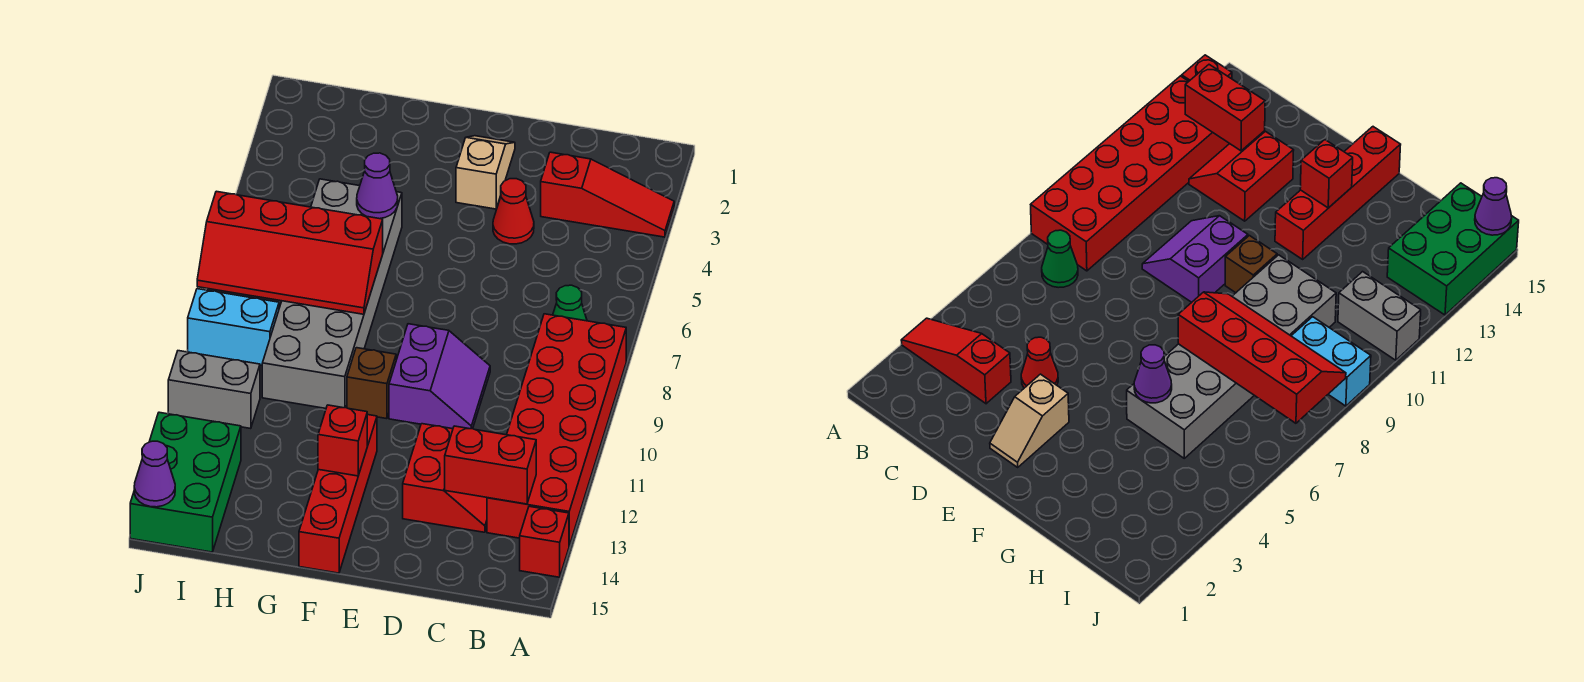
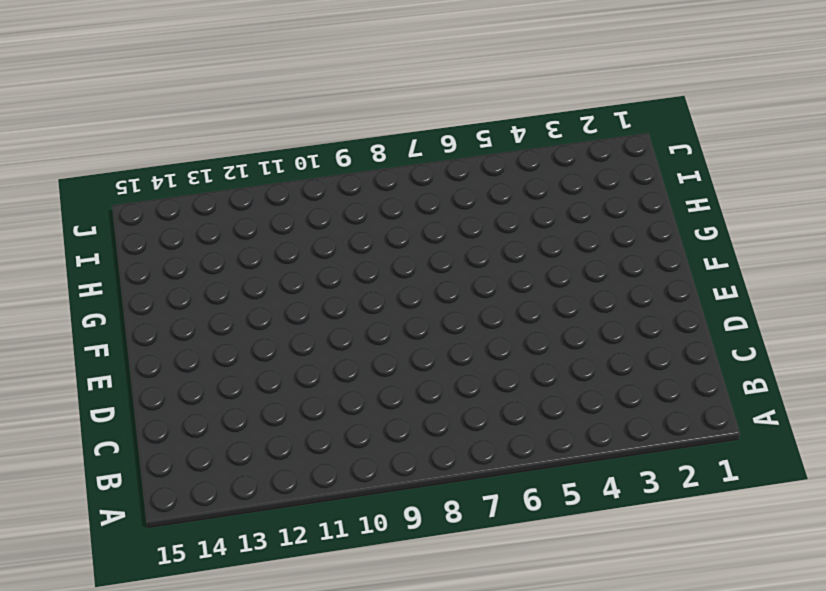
none -> red slope A3:C3 level 1 top C
none -> red brick A8:B13 level 1
none -> red brick A14 level 1

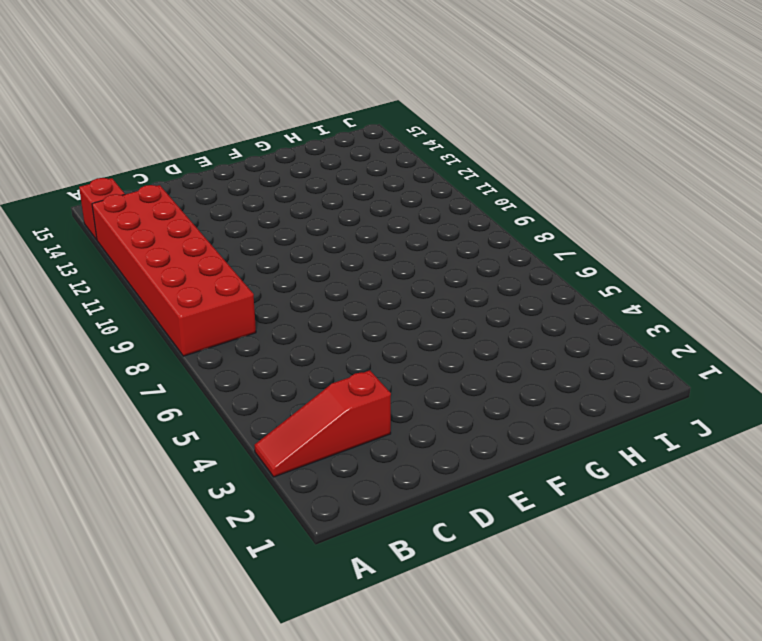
none -> green cone B7 level 1
none -> red slope C12:D13 level 1 top D
none -> red cone D4 level 1

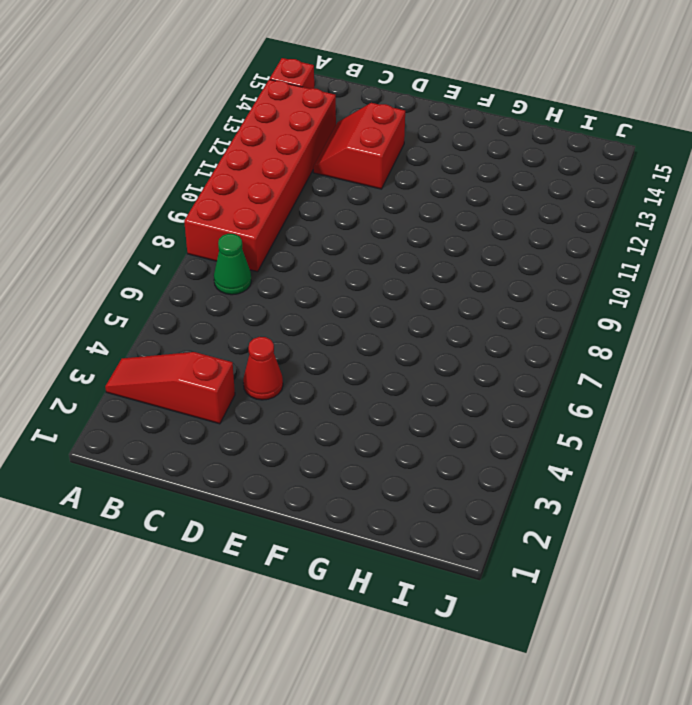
none -> purple slope D9:E10 level 1 top E
none -> tan slope E2:E3 level 1 top 3
none -> brown brick F10 level 1

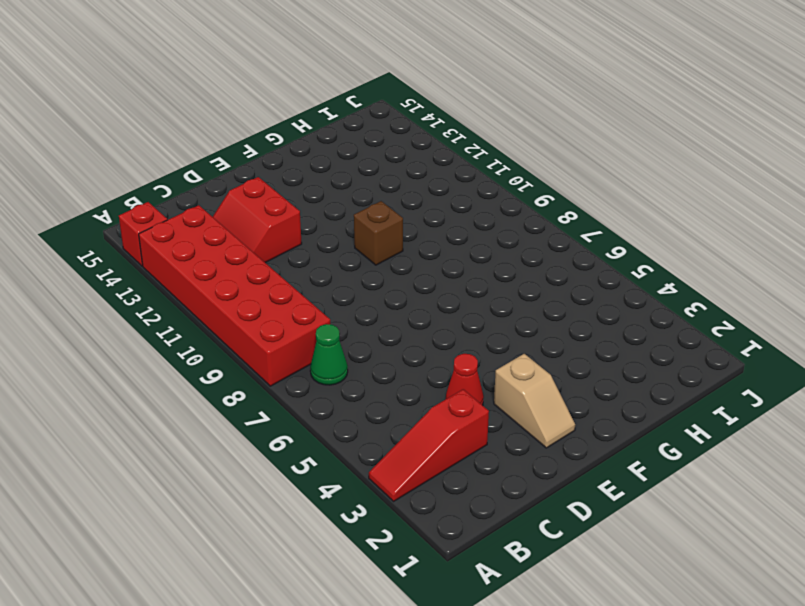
none -> purple slope D9:E10 level 1 top E
none -> red brick F12:F15 level 1
none -> grey brick G5:H10 level 1

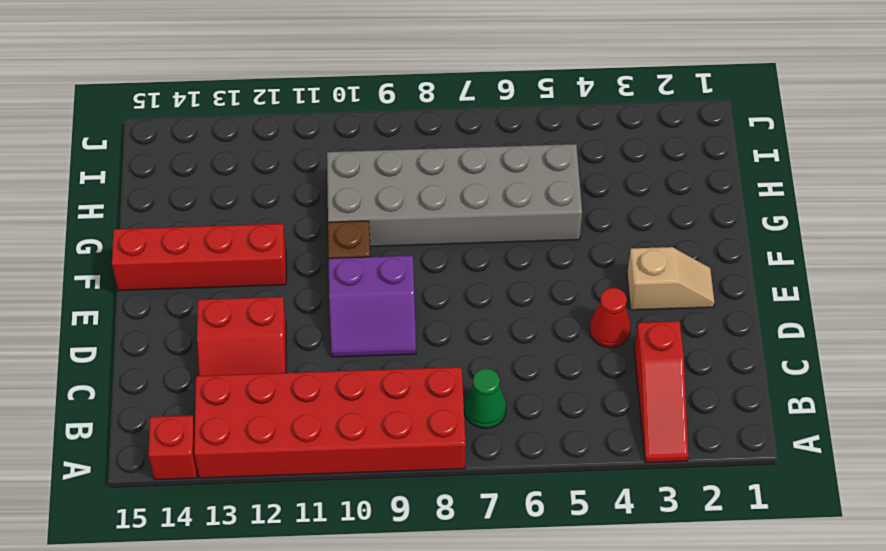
none -> cyan brick I9:J9 level 1
none -> grey brick I11:J11 level 1
none -> green brick I13:J15 level 1

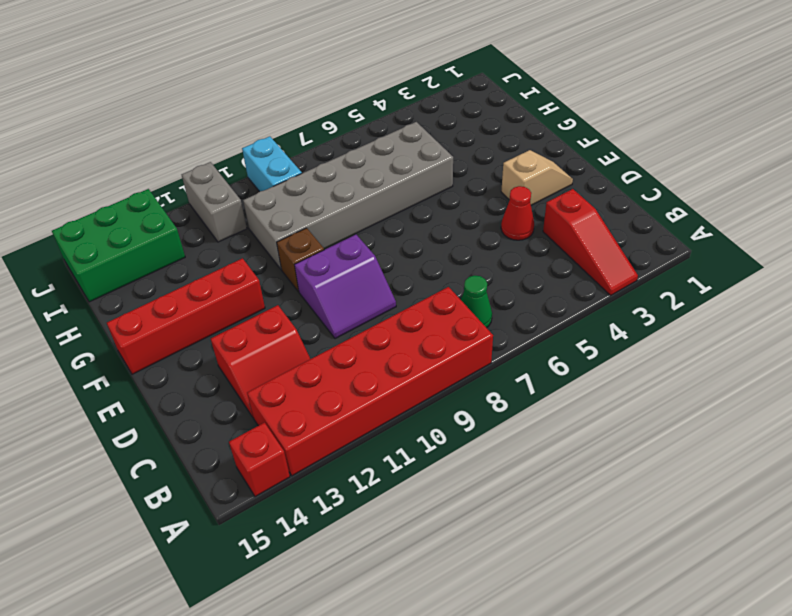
none -> red brick B13:C13 level 2
none -> red brick F13 level 2
none -> purple cone G5 level 2

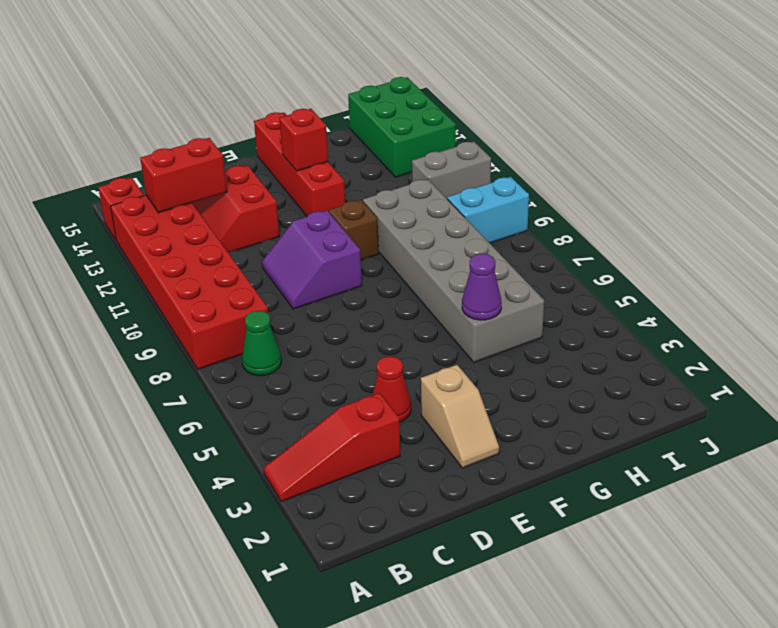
none -> red slope G7:J8 level 2 top 7
none -> purple cone J15 level 2

